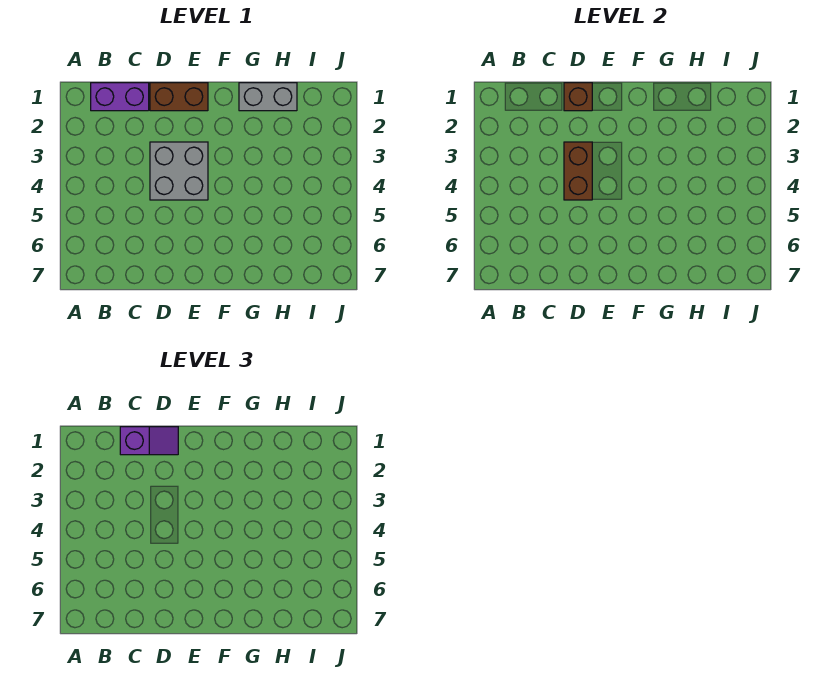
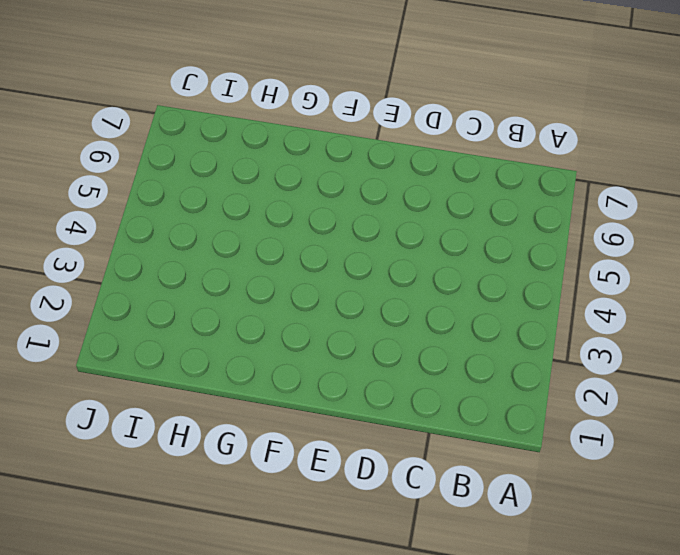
none -> purple brick B1:C1 level 1
none -> brown brick D1:E1 level 1

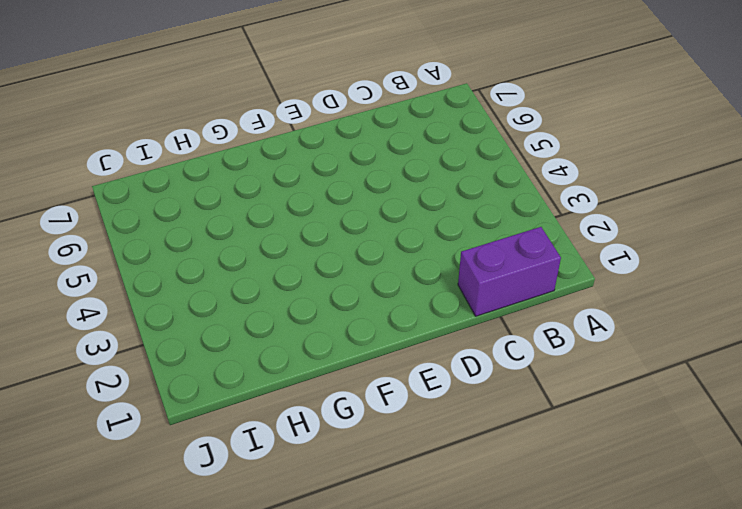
none -> brown brick D1:E1 level 1
none -> grey brick D3:E4 level 1

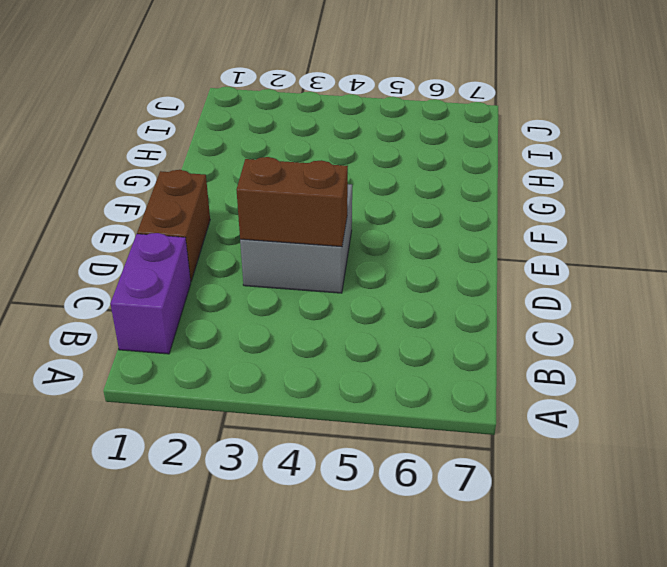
none -> grey brick G1:H1 level 1
none -> brown brick D1 level 2

